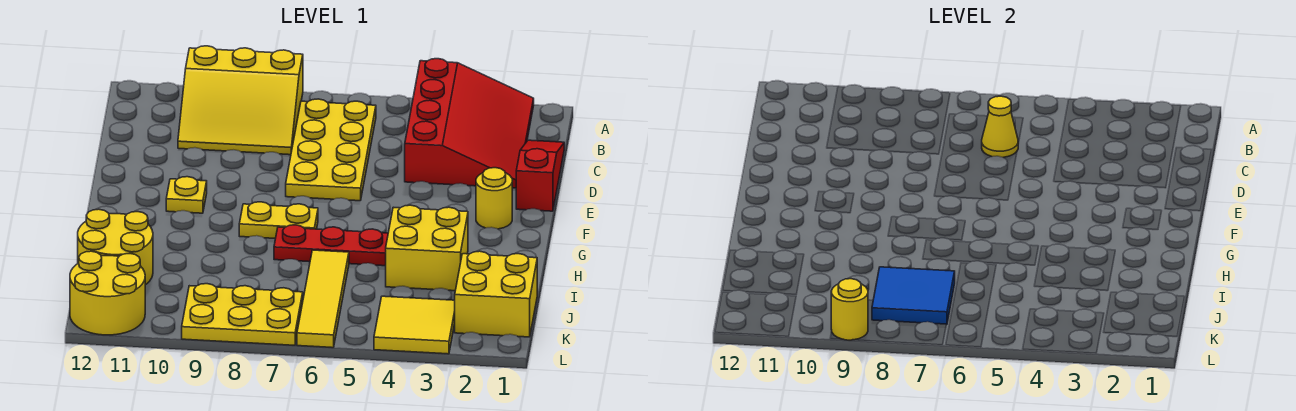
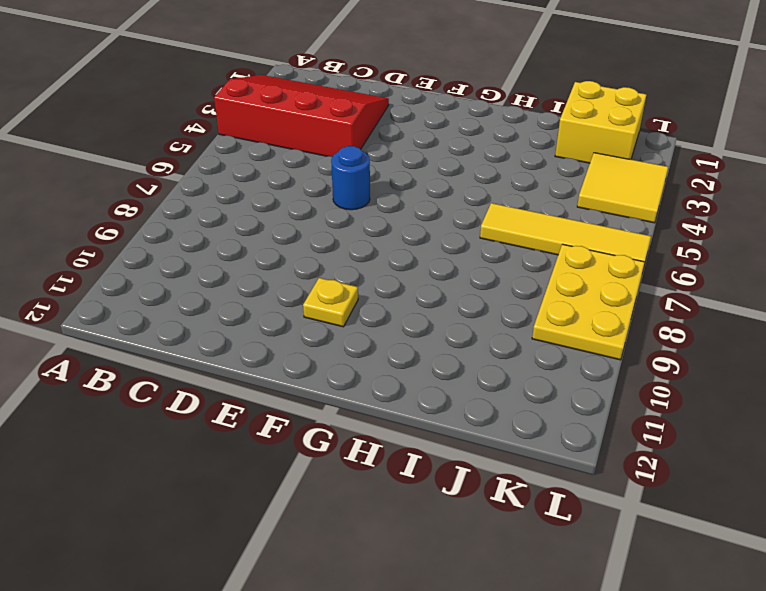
blue round brick E6 level 1 -> yellow plate B6:E7 level 1
none -> yellow slope A8:C10 level 1 top A
none -> red slope C1:E1 level 1 top E
none -> yellow round brick F2 level 1

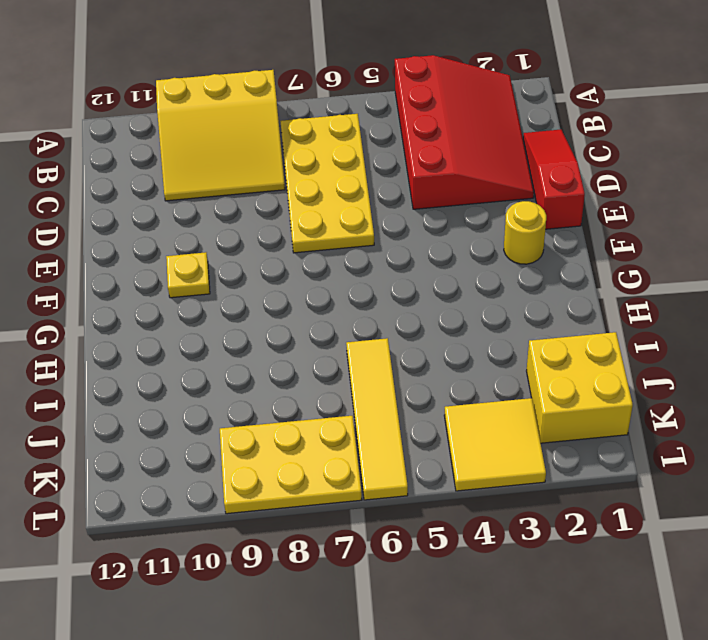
none -> yellow plate G7:G8 level 1
none -> yellow brick H3:I4 level 1
none -> red plate H5:H7 level 1

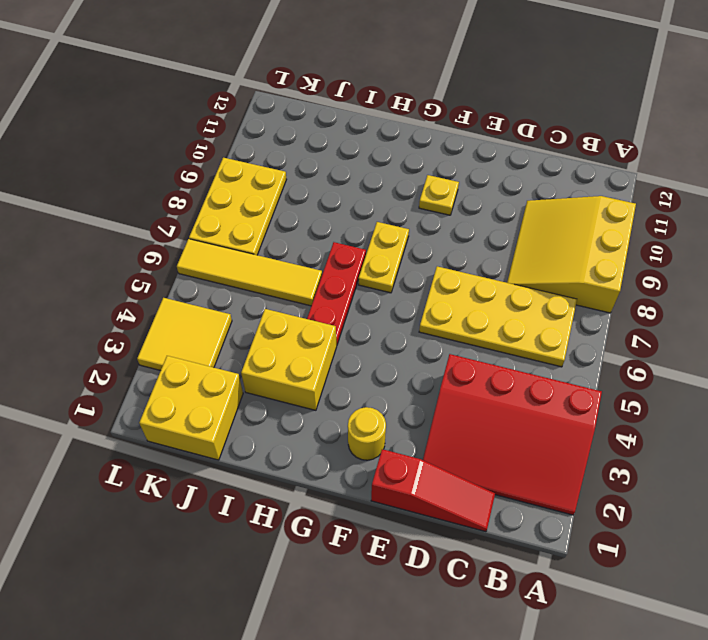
none -> yellow round brick I11:J12 level 1
none -> yellow round brick K11:L12 level 1
none -> yellow cone C6 level 2

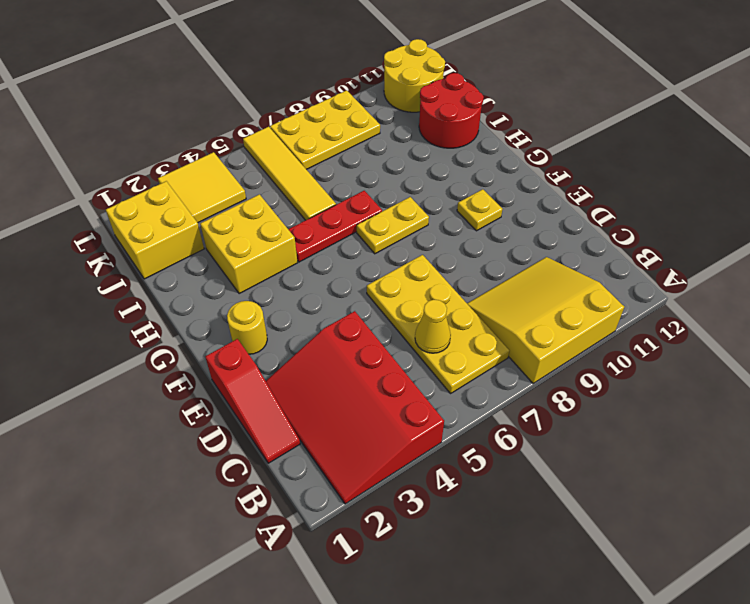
red round brick I11:J12 level 1 -> yellow round brick I11:J12 level 1
none -> blue tile J7:K8 level 2
none -> yellow round brick L9 level 2

